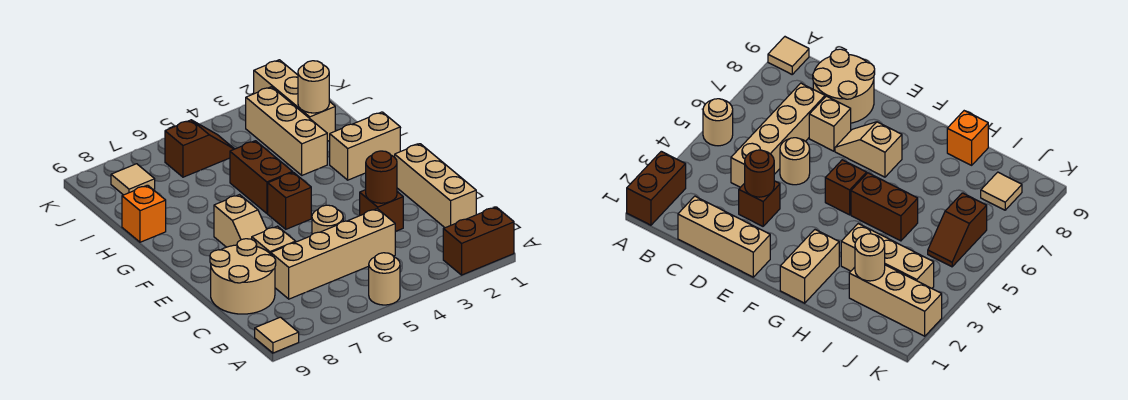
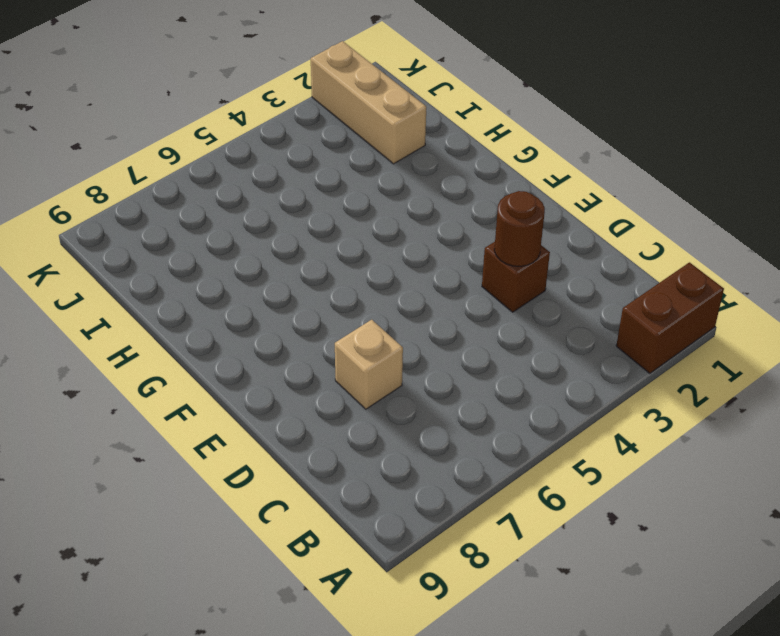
none -> tan round brick A5 level 1
none -> tan tile A9 level 1
none -> tan brick C1:E1 level 1

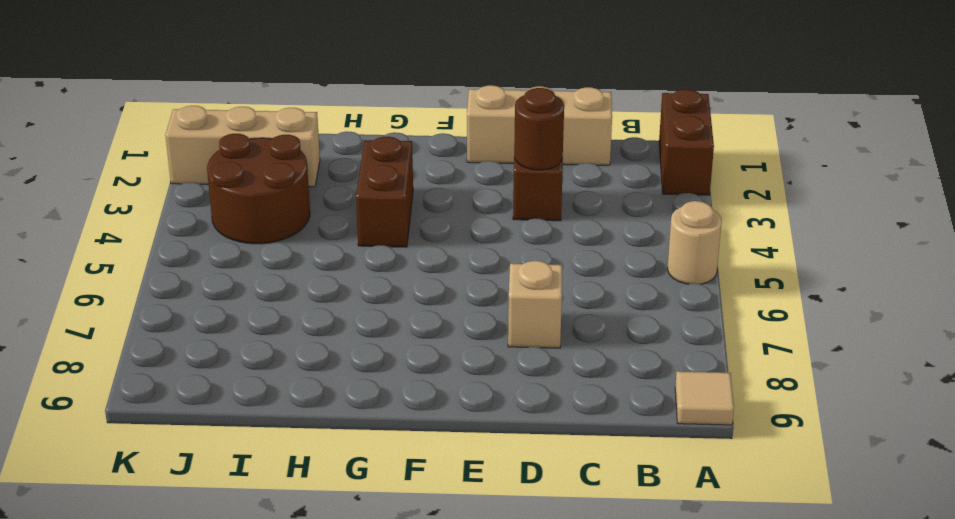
brown brick G3:G4 level 1 -> brown brick G5:H5 level 1
brown round brick I3:J4 level 1 -> tan brick H3:J3 level 1
none -> tan brick C4:C7 level 1
none -> tan round brick C8:D9 level 1
none -> tan round brick D5 level 1

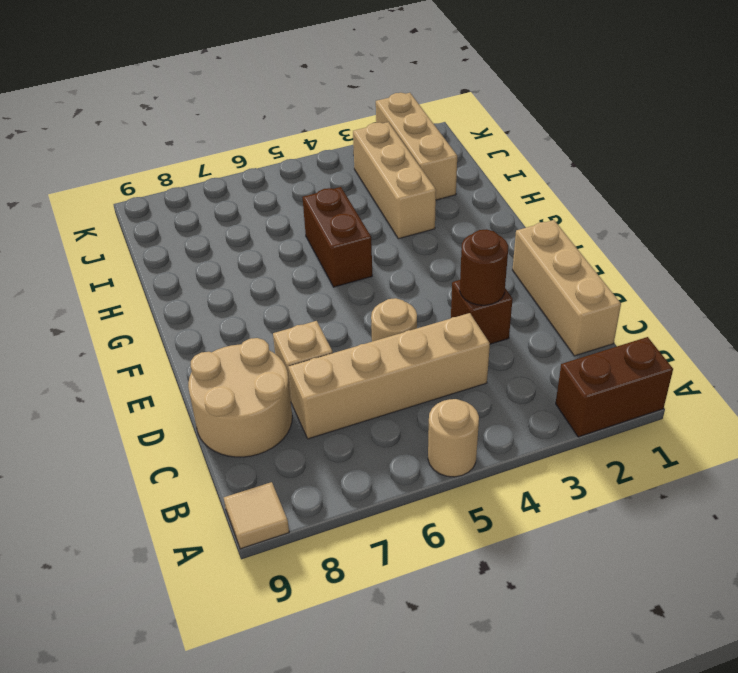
none -> tan slope E7:F7 level 1 top F
none -> brown brick F5 level 1
none -> tan brick G1:G2 level 1

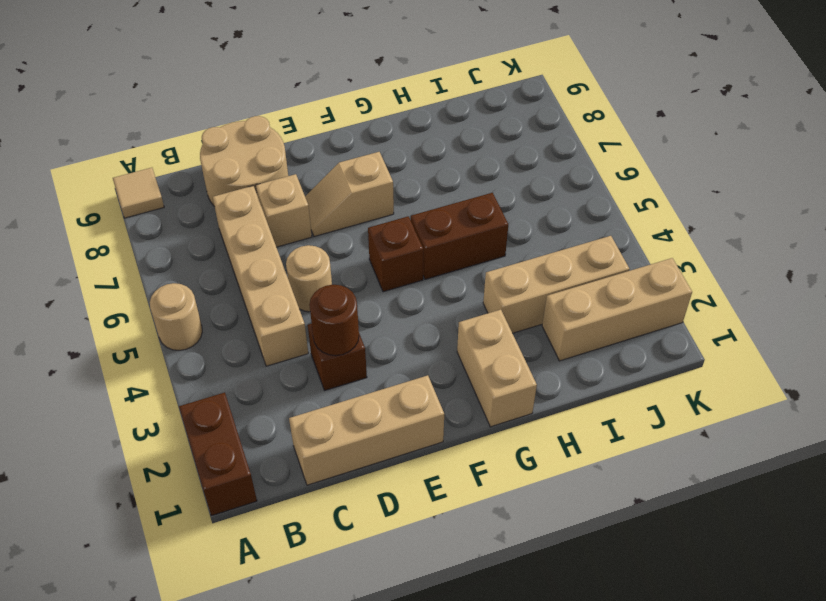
none -> orange brick H9 level 1
none -> brown slope J5:J6 level 1 top 6
none -> tan tile J8 level 1

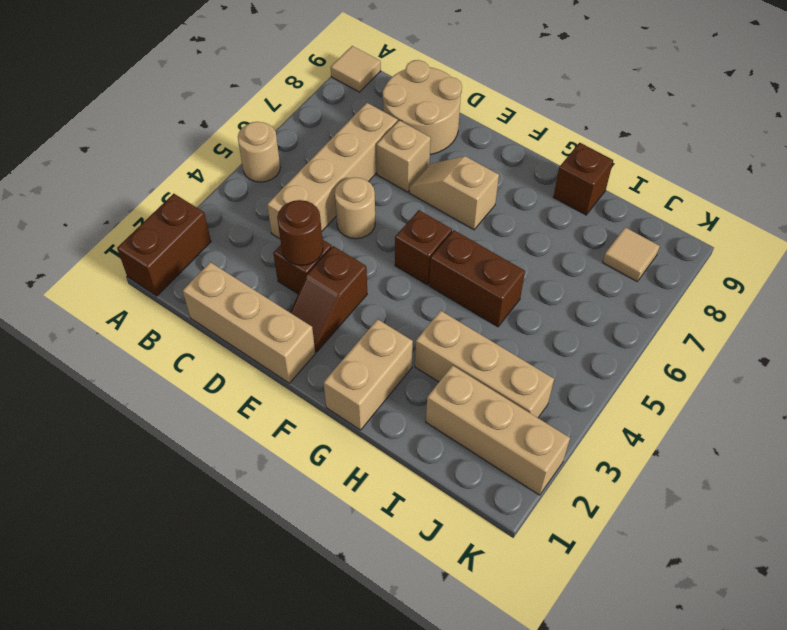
brown slope E2:E3 level 1 top 3 -> brown slope J5:J6 level 1 top 6
brown brick H9 level 1 -> orange brick H9 level 1
none -> tan round brick I2 level 2

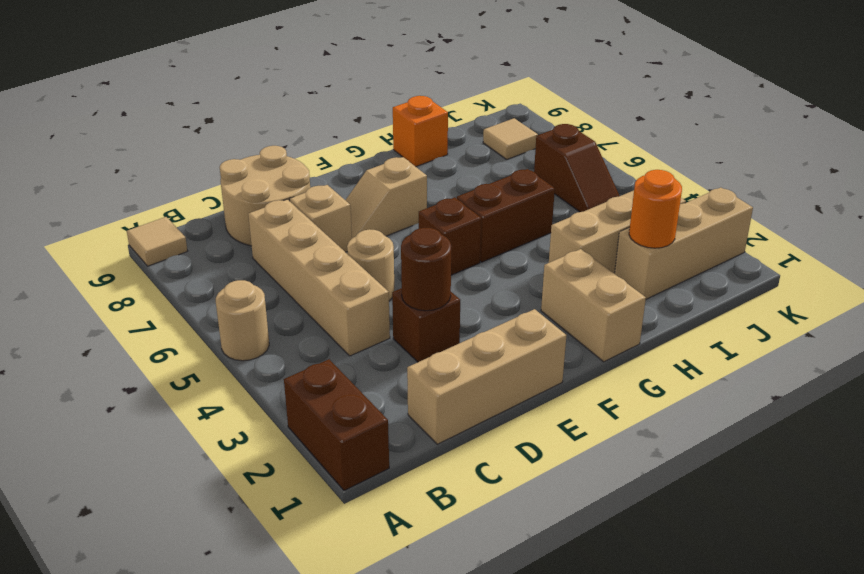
orange round brick I2 level 2 -> tan round brick I2 level 2

